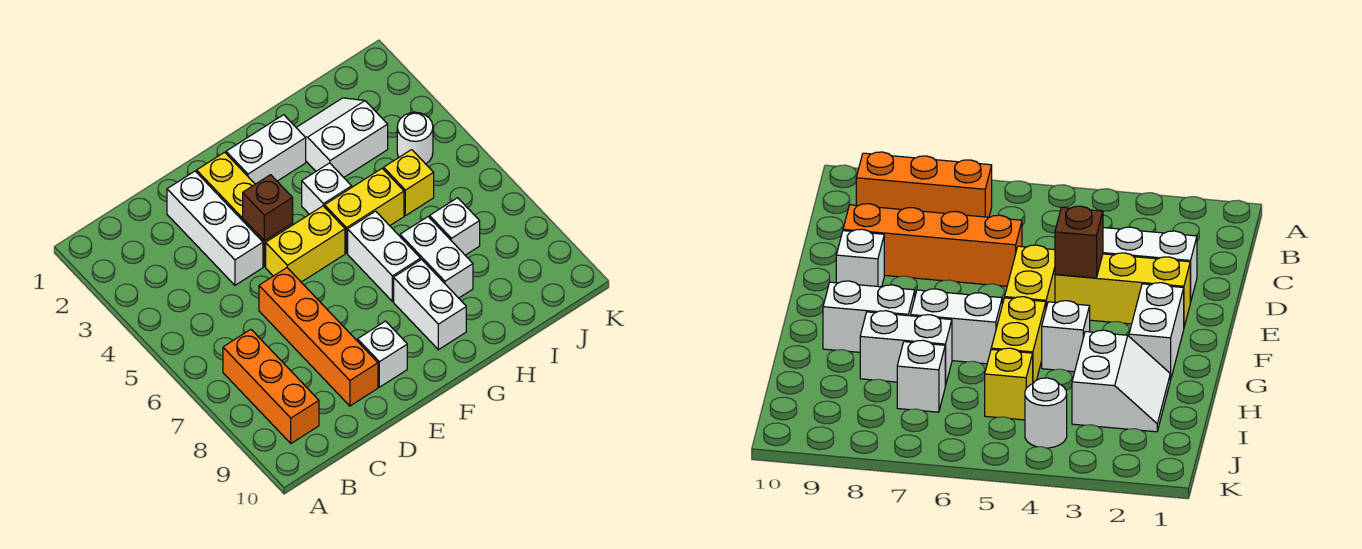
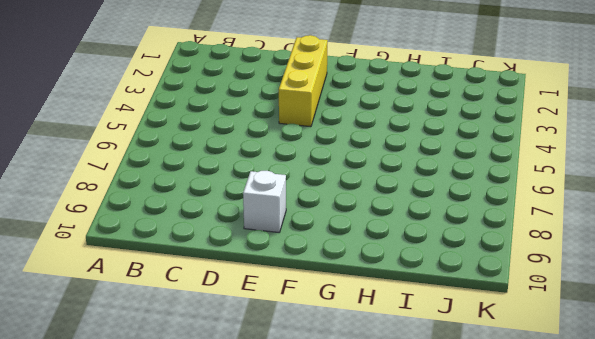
none -> orange brick B7:B9 level 1
none -> white brick D2:D4 level 1
none -> orange brick D6:D9 level 1

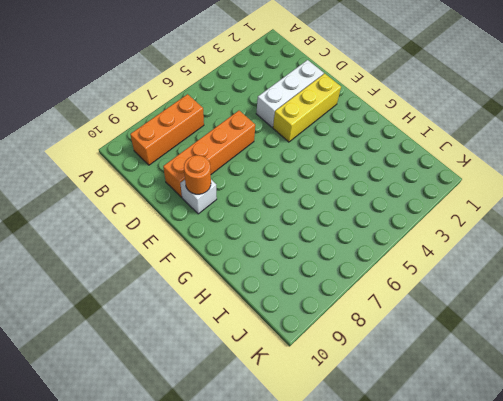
orange round brick E9 level 2 -> none
none -> yellow brick E5:F5 level 1
none -> white brick F2:G2 level 1
none -> white brick G4 level 1

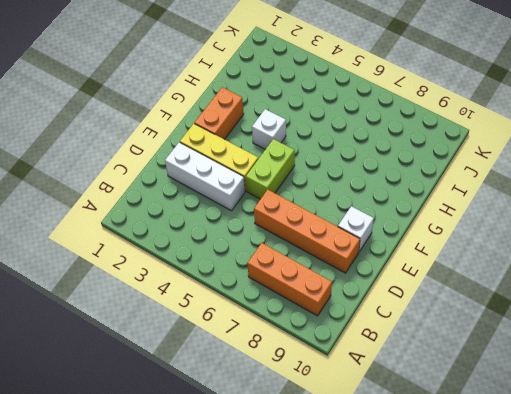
lime brick E5:F5 level 1 -> yellow brick E5:F5 level 1
orange brick F2:G2 level 1 -> white brick F2:G2 level 1
none -> yellow brick G5:H5 level 1
none -> white brick G6:G7 level 1
none -> white brick G8:G9 level 1

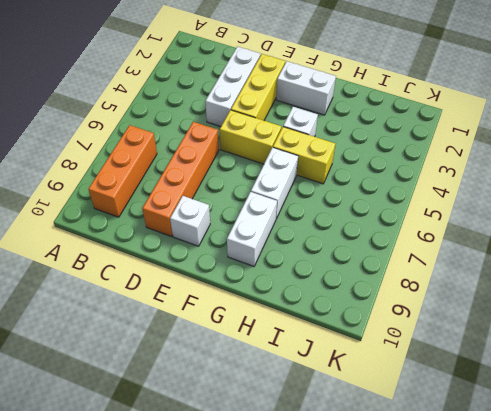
none -> white slope H2:I3 level 1 top 3
none -> white brick H7:H8 level 1
none -> yellow brick I5 level 1

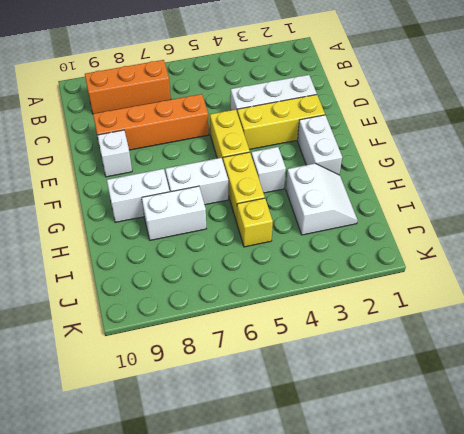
none -> white brick I7 level 1
none -> white round brick J4 level 1
none -> brown brick E4 level 2

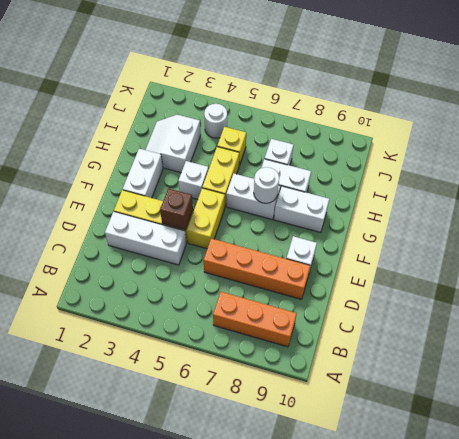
white round brick G7 level 2 -> none

